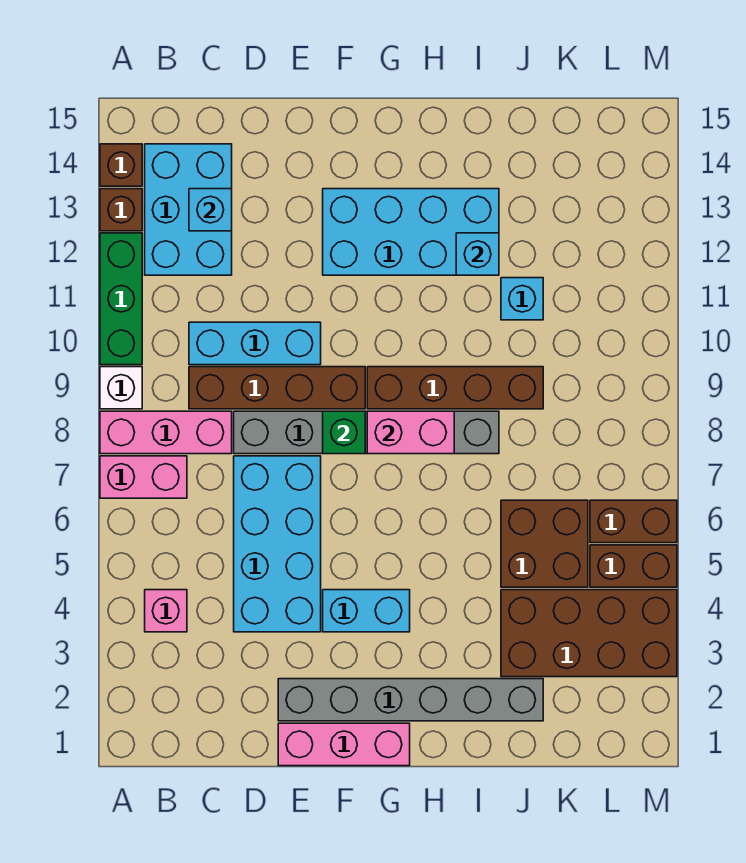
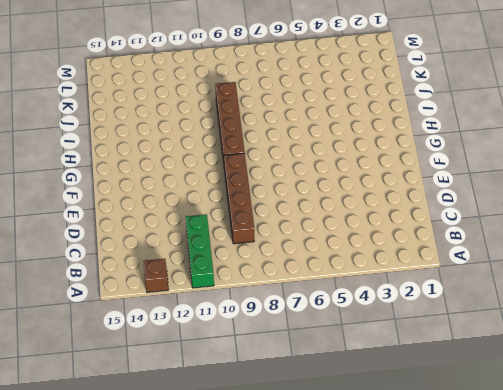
green brick A11:C11 level 1 -> green brick A10:A12 level 1
none -> pink brick A7:B7 level 1
none -> pink brick A8:C8 level 1
none -> white brick A9 level 1

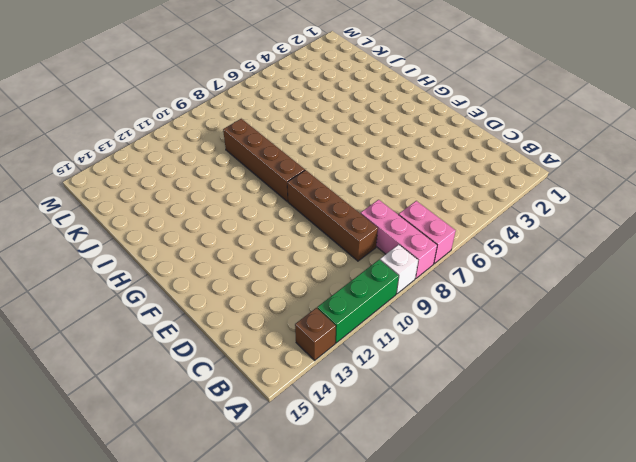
none -> brown brick A14 level 1
none -> pink brick B4 level 1
none -> cyan brick B12:C14 level 1

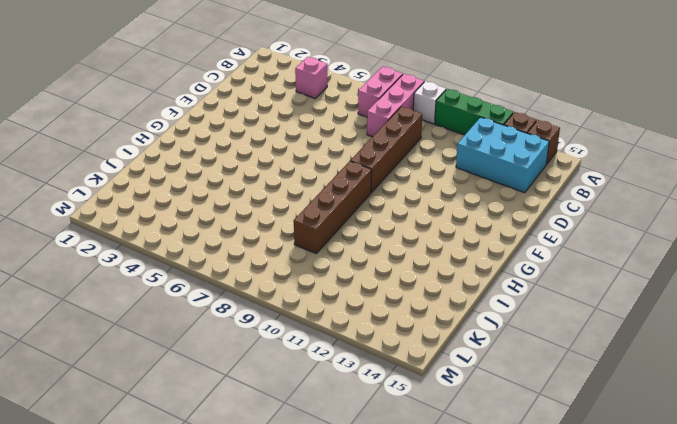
none -> cyan brick C10:E10 level 1
none -> cyan brick D4:E7 level 1
none -> grey brick D8:I8 level 1

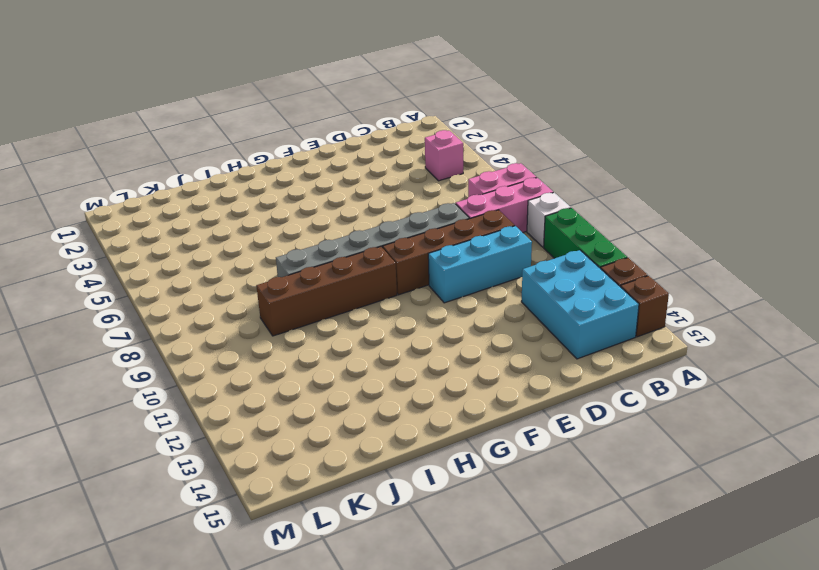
none -> cyan brick D4:E7 level 1
none -> pink brick E1:G1 level 1
none -> grey brick E2:J2 level 1

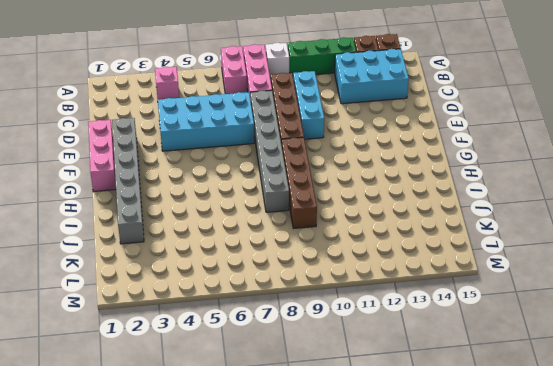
none -> cyan brick F4:G4 level 1
none -> cyan brick F12:I13 level 1
none -> brown brick J3:M4 level 1

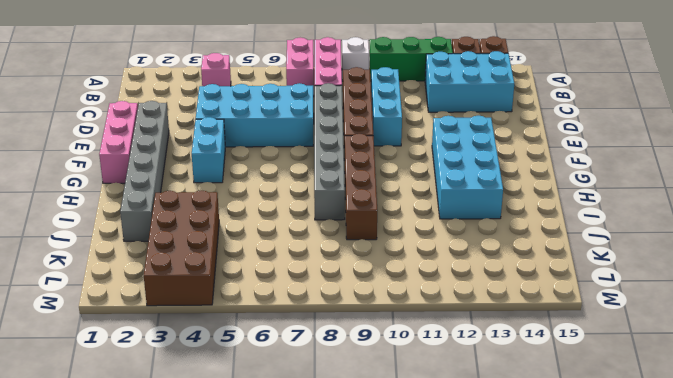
none -> brown brick J5:K6 level 1
none -> cyan brick J11 level 1
none -> brown brick L5:M5 level 1

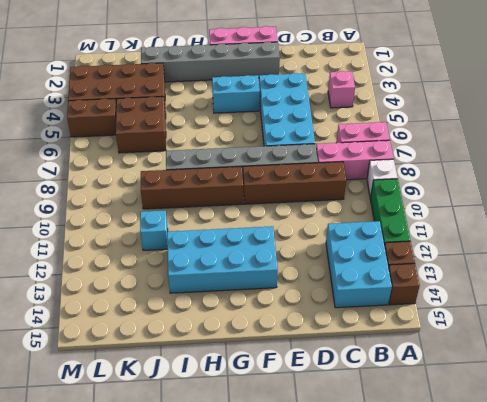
none -> cyan brick C10:E10 level 1
none -> brown brick L6:M6 level 1
none -> cyan brick C13 level 2

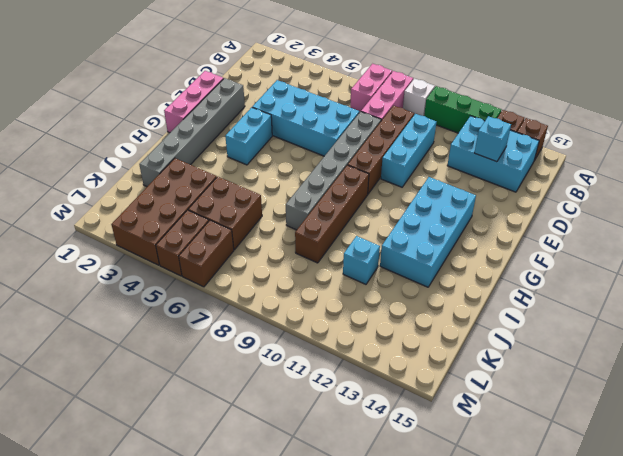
none -> pink brick B4 level 1
none -> green brick F8 level 2
none -> pink brick G8:H8 level 2

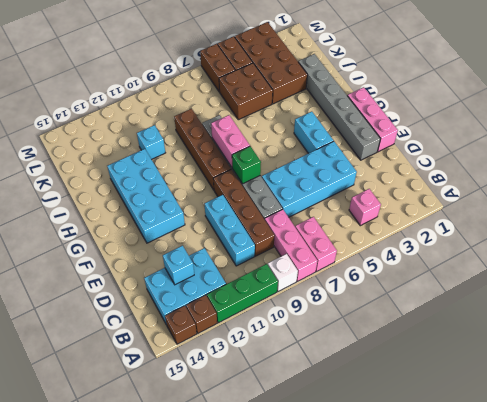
none -> cyan brick I12 level 2

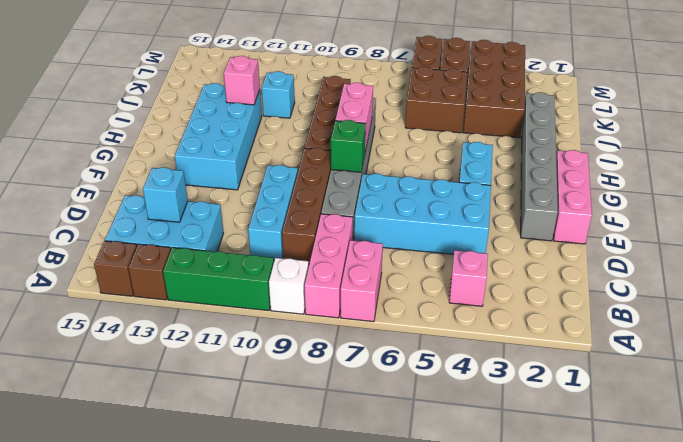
pink brick I12 level 2 -> cyan brick I12 level 2

